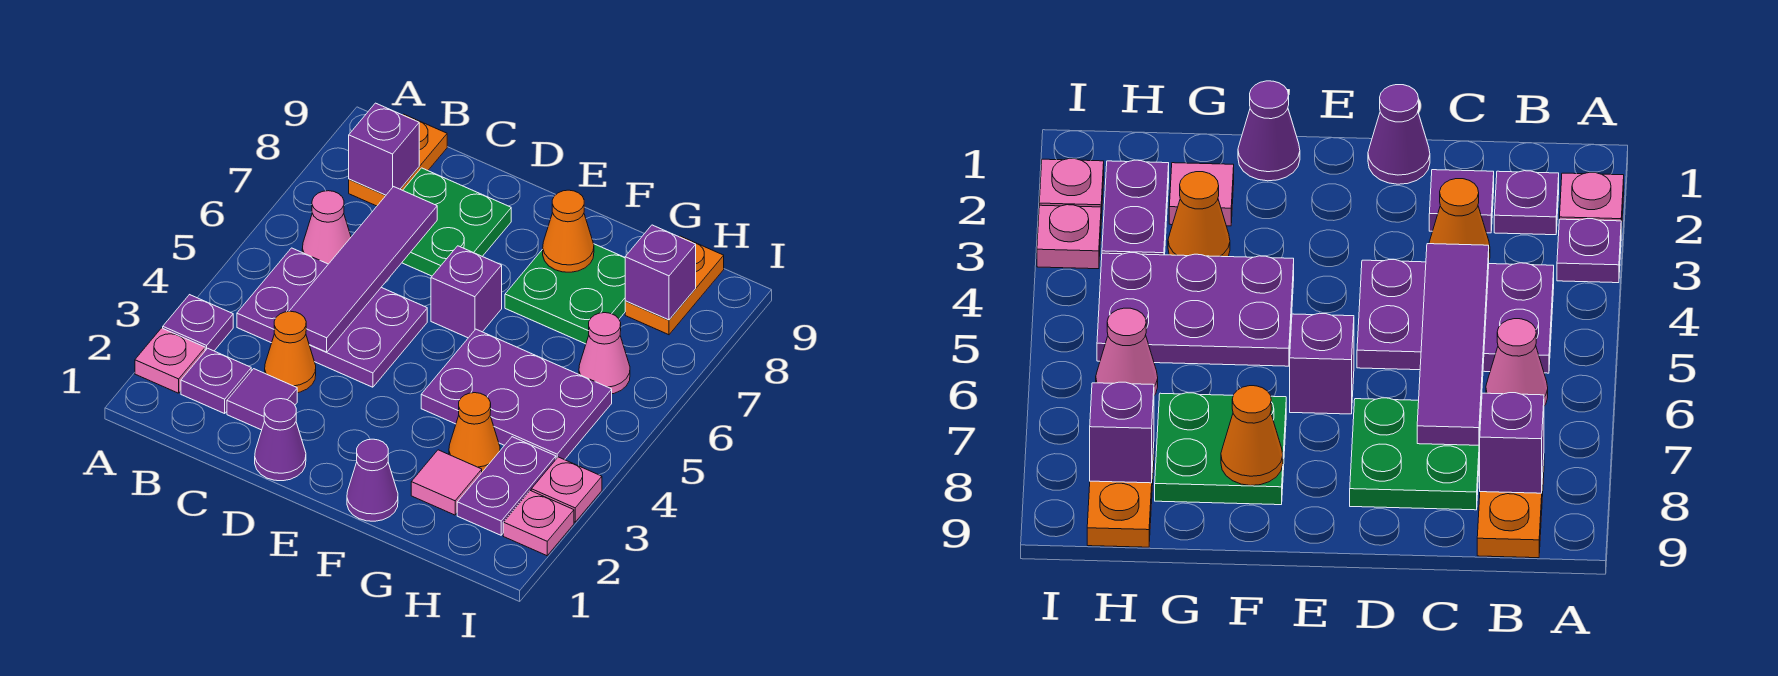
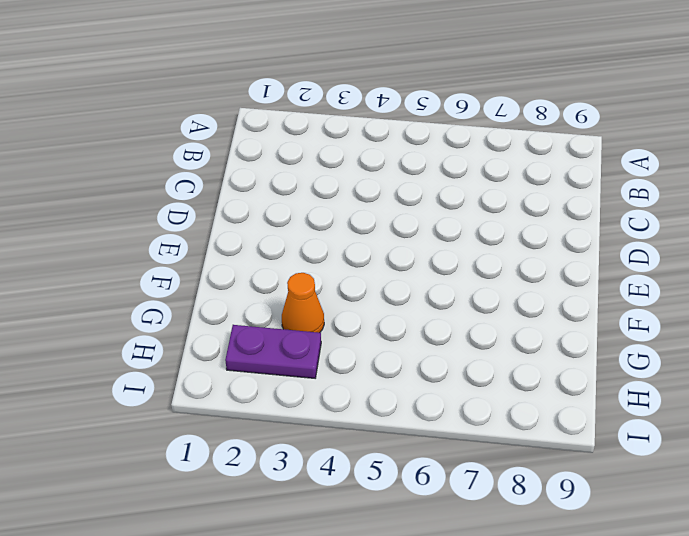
none -> pink plate A2 level 1
none -> purple plate A3 level 1
none -> purple plate B2 level 1

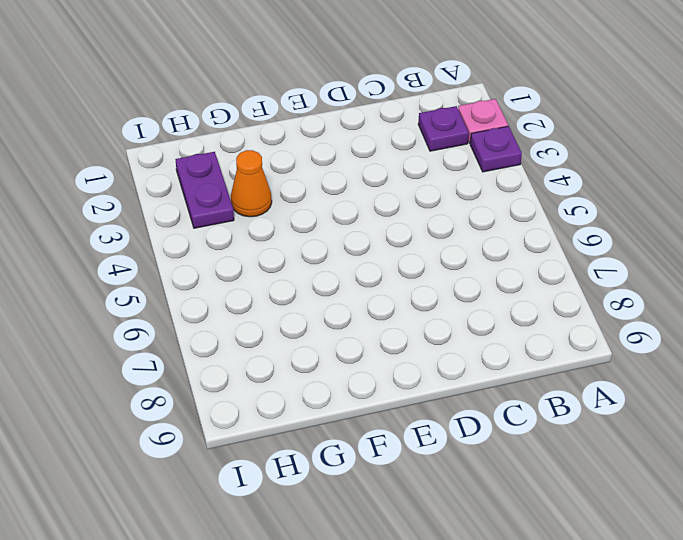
none -> purple plate B4:D5 level 1
none -> pink cone B6 level 1
none -> orange plate B8:B9 level 1

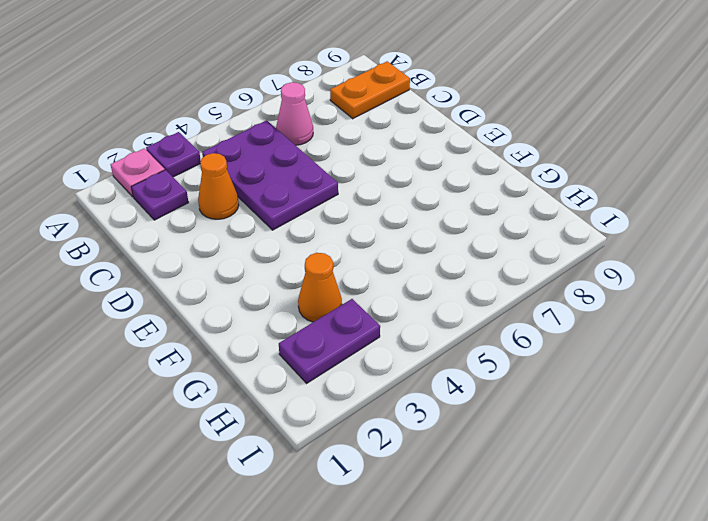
none -> purple tile C2 level 1
none -> green plate C7:D8 level 1
none -> purple cone D1 level 1

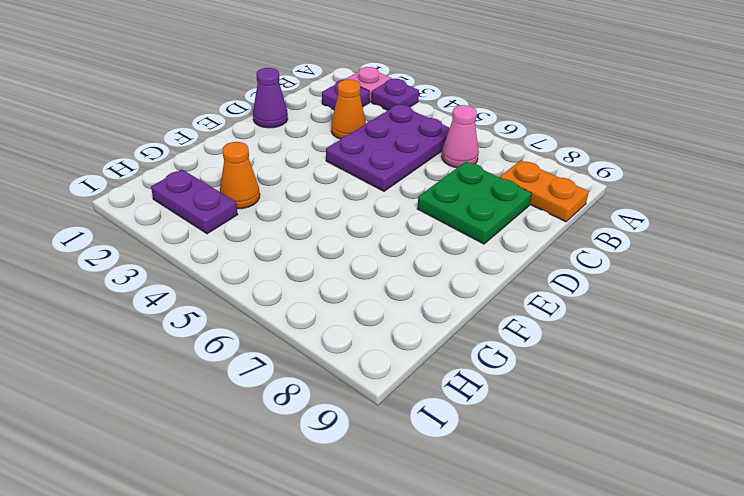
none -> purple tile C2 level 1
none -> purple brick E6 level 1
none -> purple cone F1 level 1

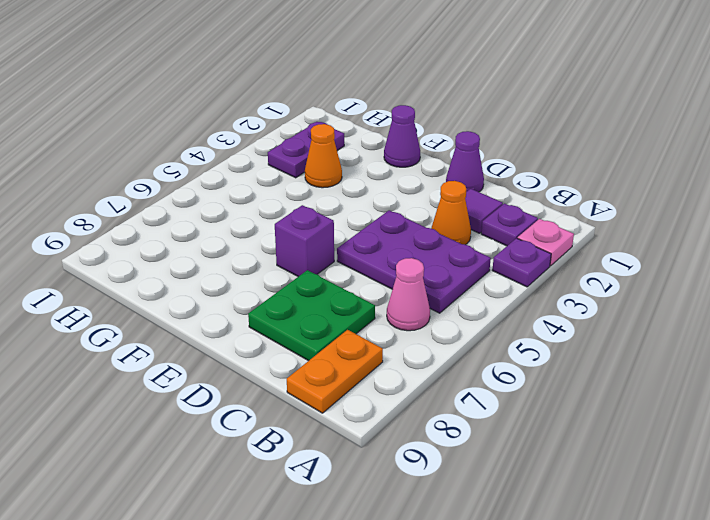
none -> purple plate F4:H5 level 1
none -> green plate F7:G8 level 1
none -> pink tile G2 level 1

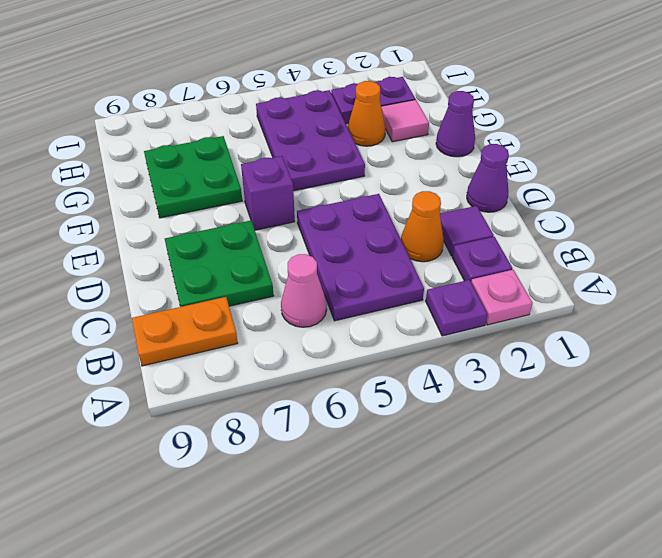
none -> pink cone H6 level 1
none -> orange plate H8:H9 level 1
none -> pink plate I2 level 1

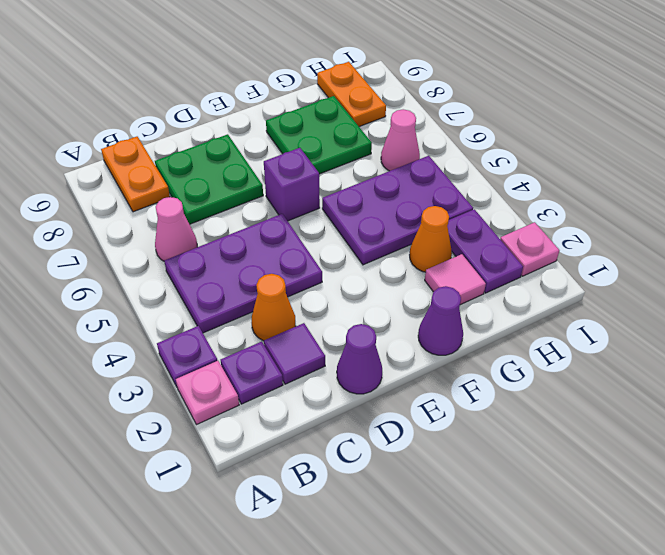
none -> pink plate I3 level 1
none -> purple brick B8 level 2
none -> purple tile C4:C7 level 2

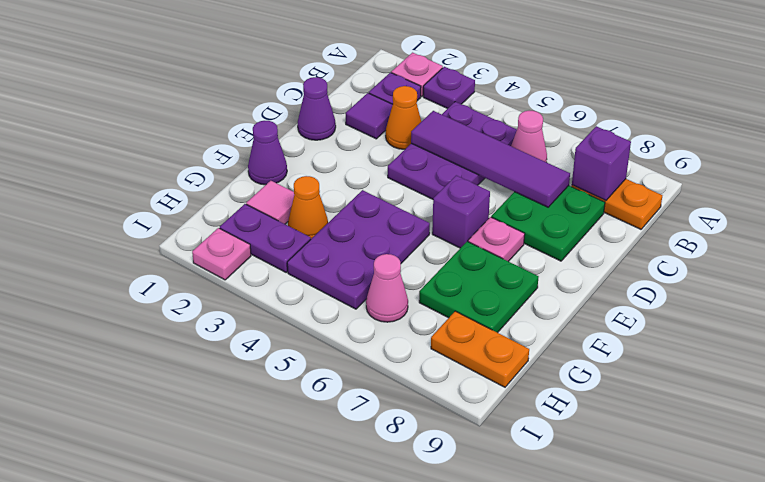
pink plate E7 level 1 -> pink plate I3 level 1
none -> orange cone F8 level 2
none -> purple brick H8 level 2

